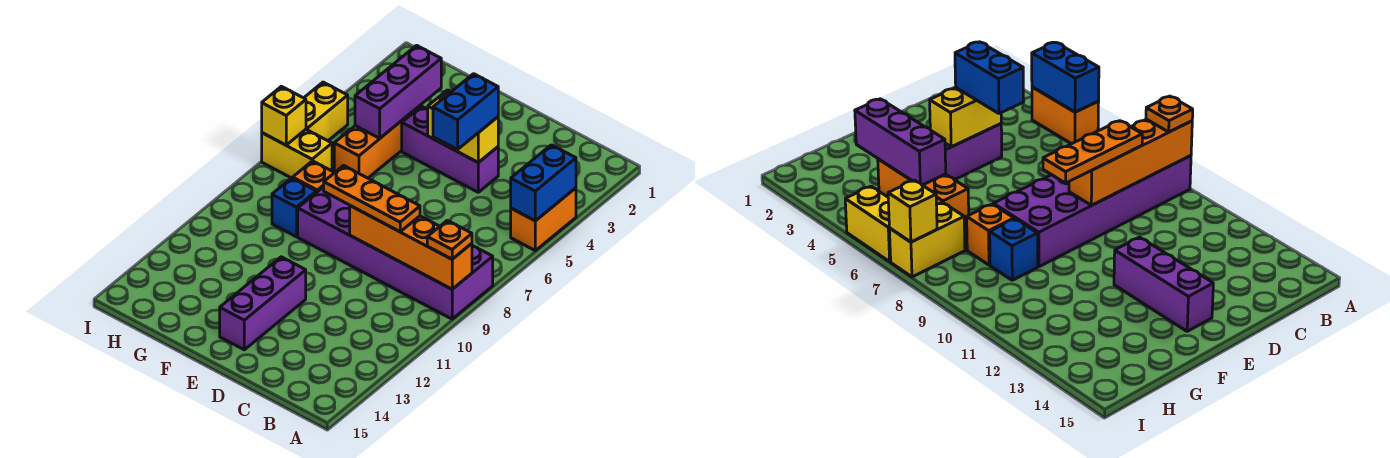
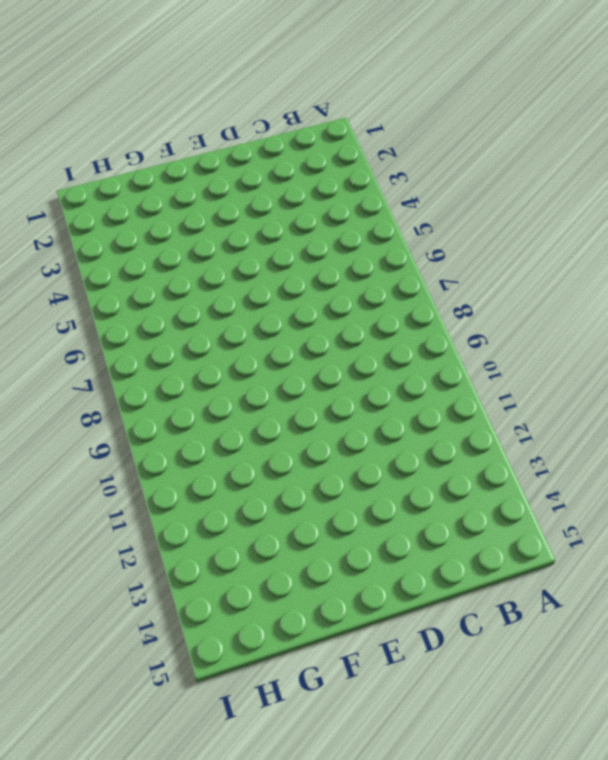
none -> orange brick A4:A5 level 1
none -> purple brick A8:F9 level 1
none -> purple brick D4:F4 level 1

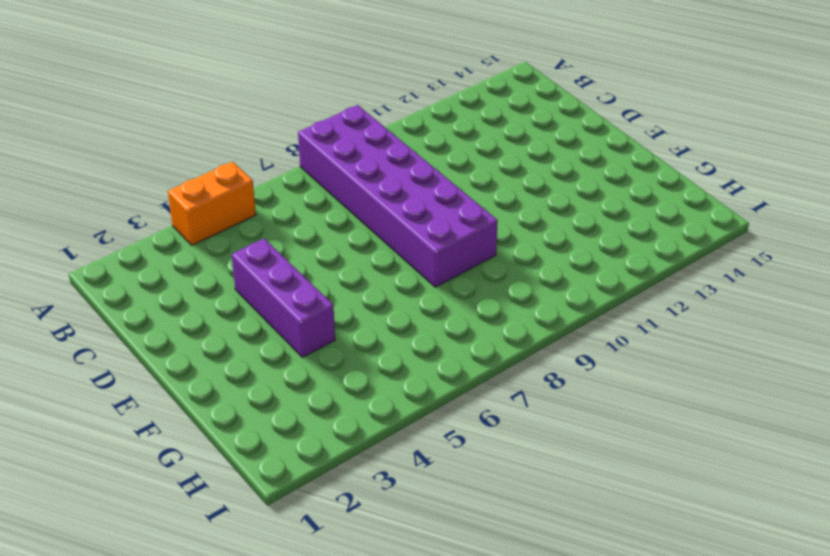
none -> purple brick E12:E14 level 1
none -> orange brick G4:G6 level 1
none -> orange brick G8 level 1

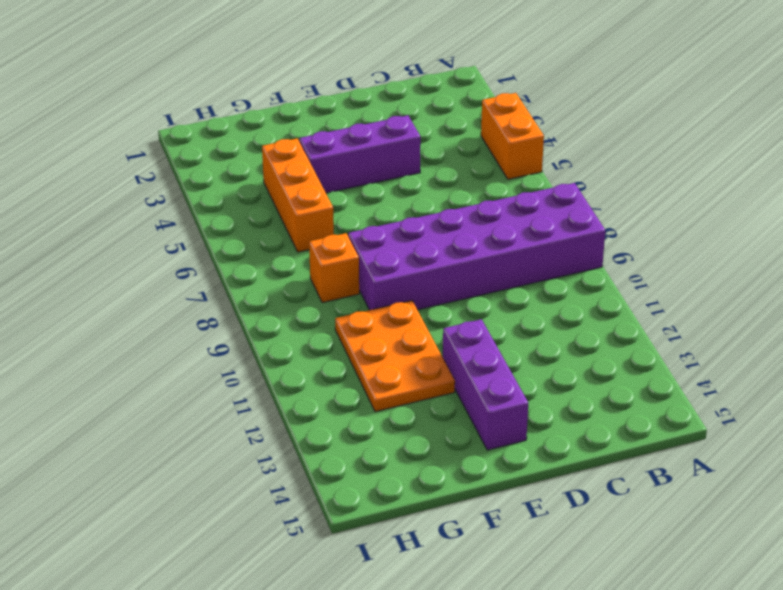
orange plate F10:G12 level 1 -> none
none -> blue brick G9 level 1
none -> yellow brick H7:I7 level 1
none -> yellow brick I5:I6 level 1

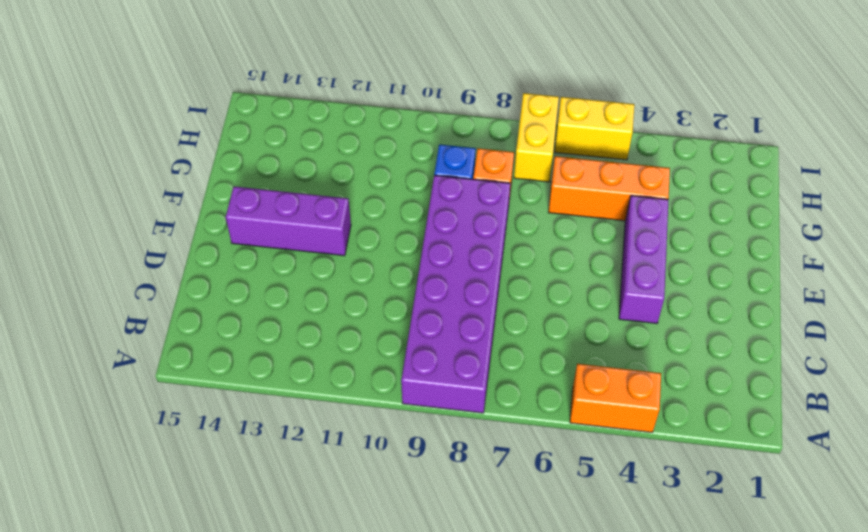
none -> blue brick A4:A5 level 2
none -> orange brick A9:D9 level 2
none -> yellow brick D4:E4 level 2

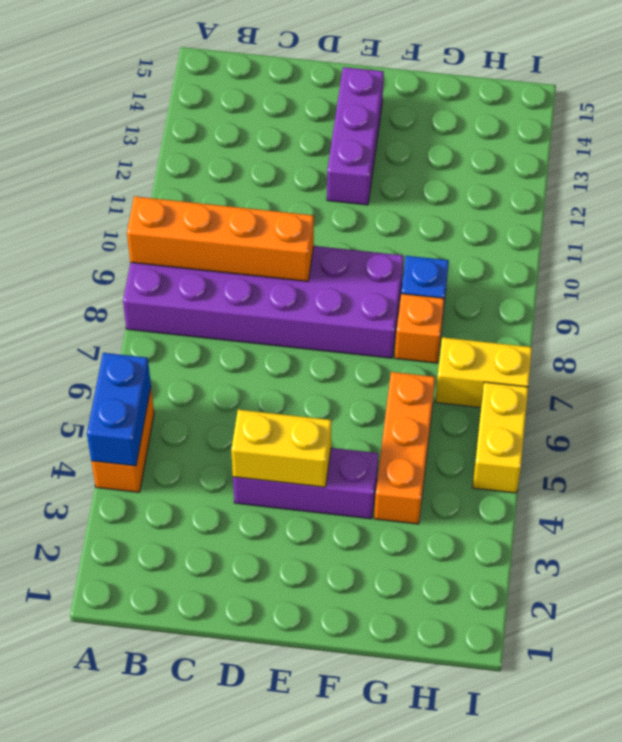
none -> purple brick G3:G5 level 2
none -> yellow brick I7 level 2
none -> orange plate A9 level 3

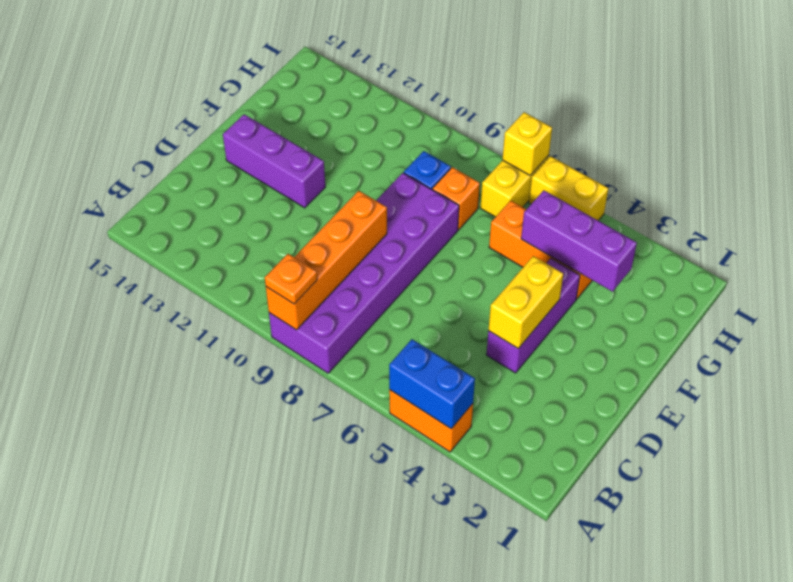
none -> orange plate C9:E9 level 3
none -> blue brick D4:D5 level 3

